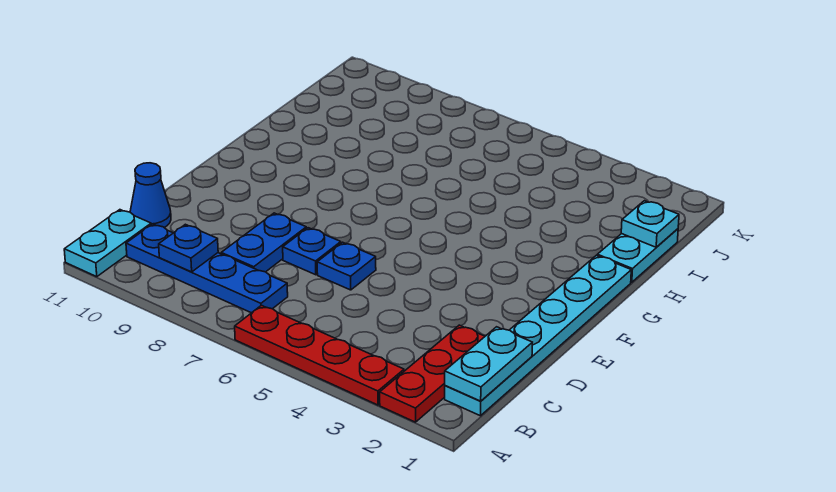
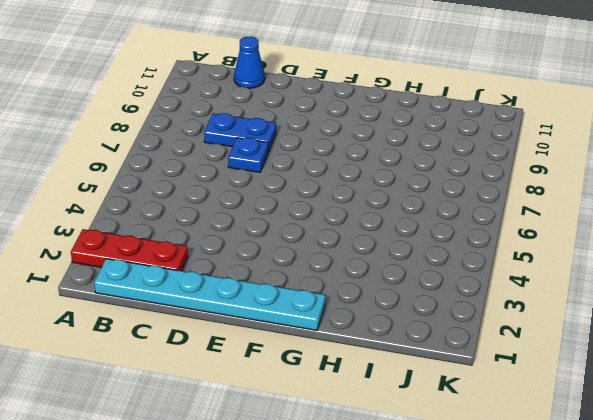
none -> red plate A3:A6 level 1
none -> cyan plate A11:B11 level 1
none -> blue plate B7:B10 level 1

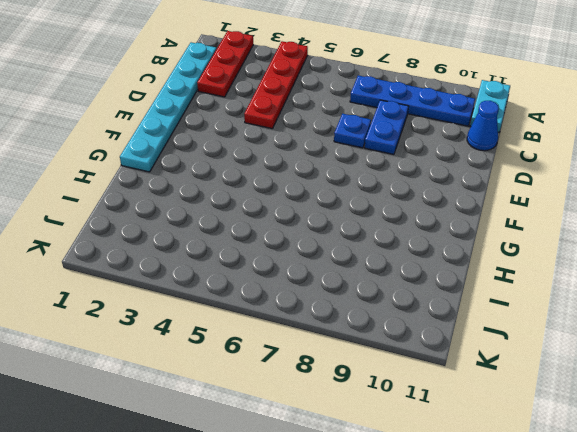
red plate A4:D4 level 1 -> red plate A3:A6 level 1
none -> blue plate D6 level 1
none -> cyan plate H1:I1 level 1
none -> cyan plate B1:C1 level 2

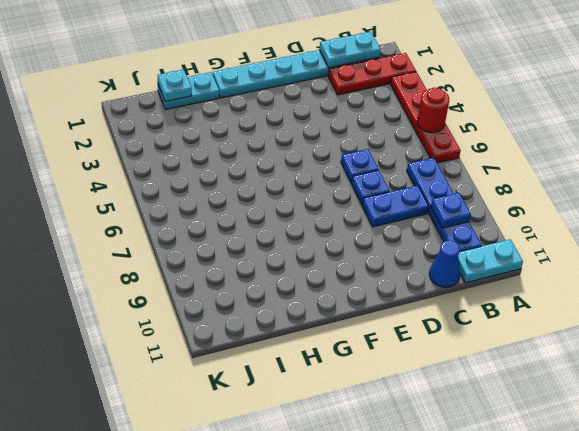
red round brick A5 level 2 -> none

